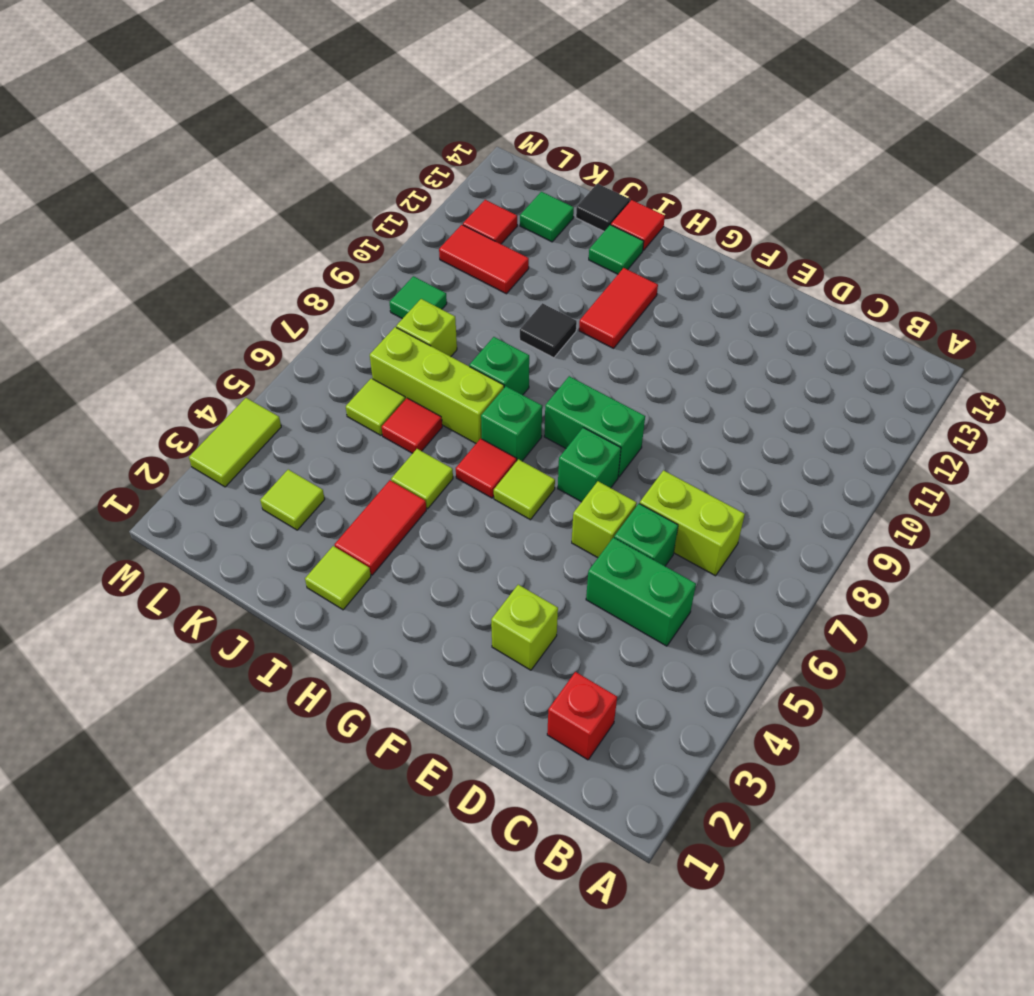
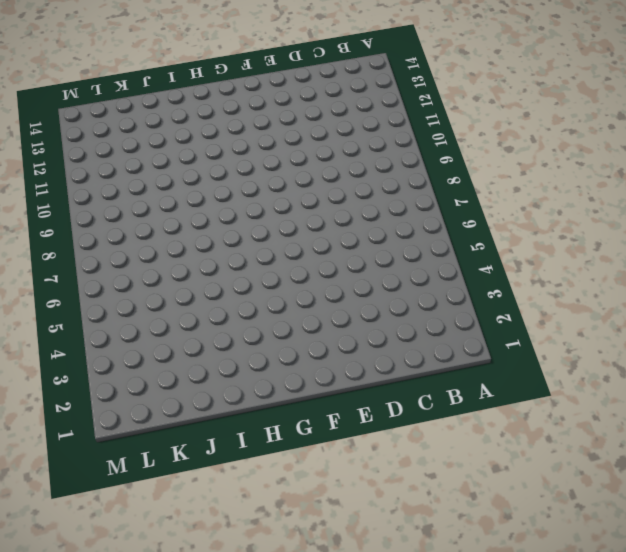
none -> red brick C2 level 1
none -> green brick C5:D5 level 1
none -> lime brick C7:D7 level 1
none -> green brick D6 level 1

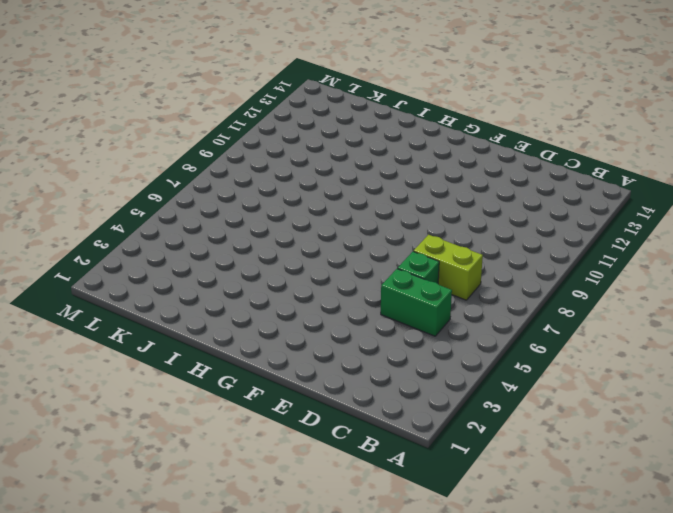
none -> red brick C2 level 1
none -> lime brick E3 level 1
none -> lime brick E6 level 1
none -> green brick F7 level 1

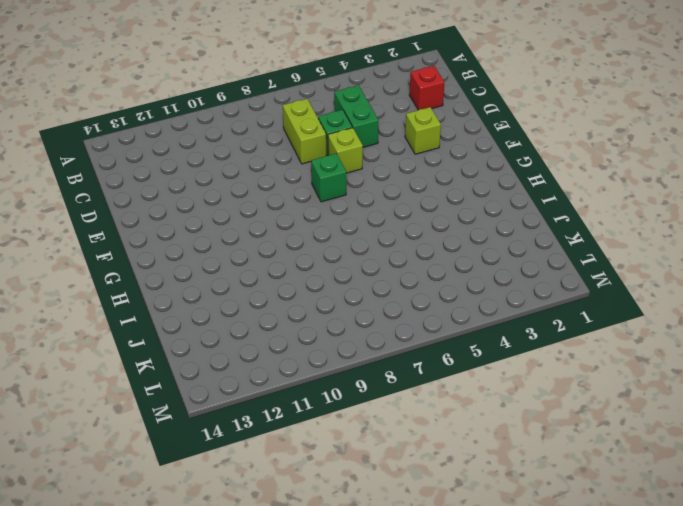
none -> green brick F8:G8 level 1
none -> lime tile G6 level 1
none -> red tile H6 level 1
none -> green brick H7 level 1

